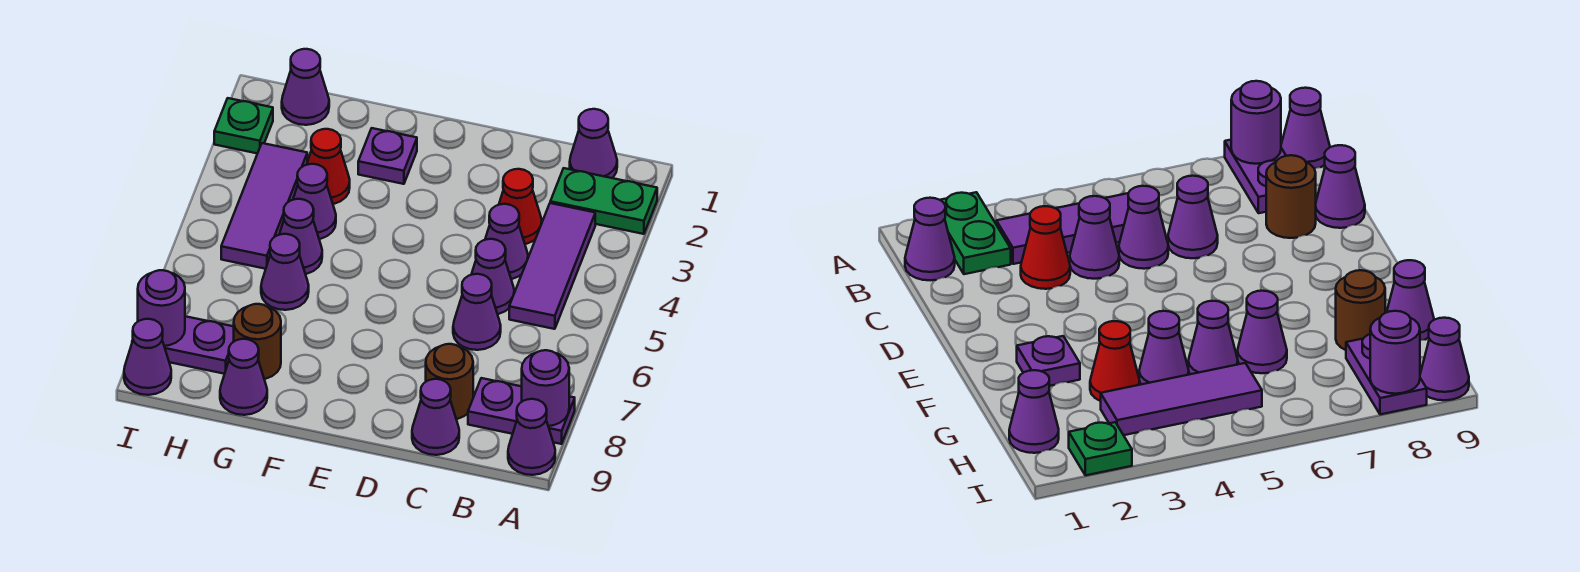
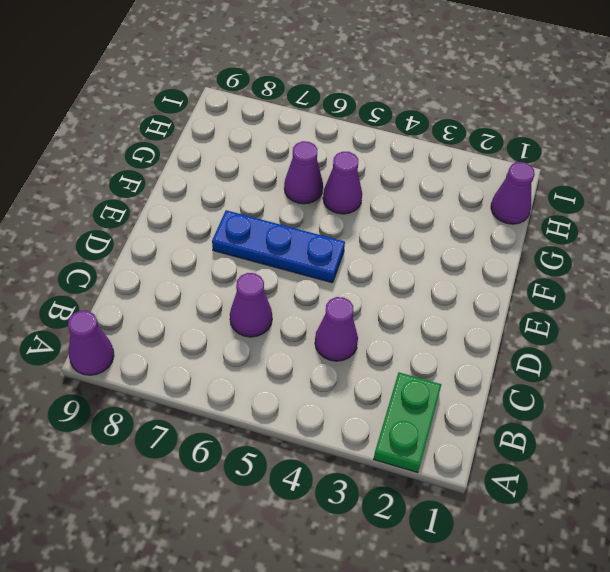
blue plate E5:E7 level 1 -> none
none -> purple plate A8:B8 level 1
none -> purple cone B1 level 1
none -> purple tile B3:B5 level 1

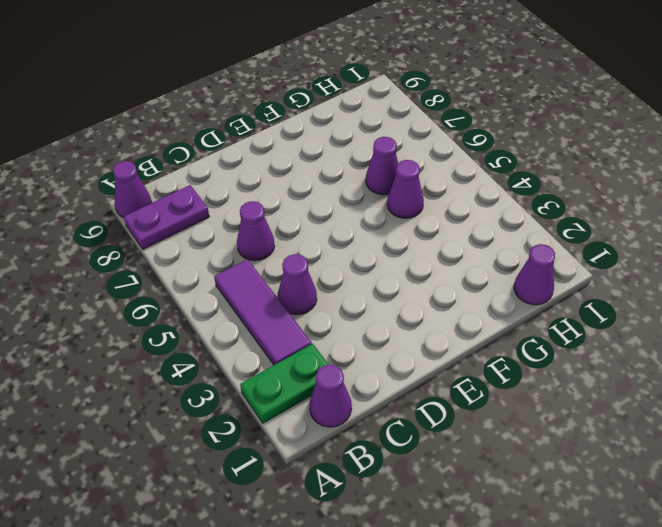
none -> red cone C3 level 1
none -> purple cone C5 level 1
none -> brown round brick C8 level 1

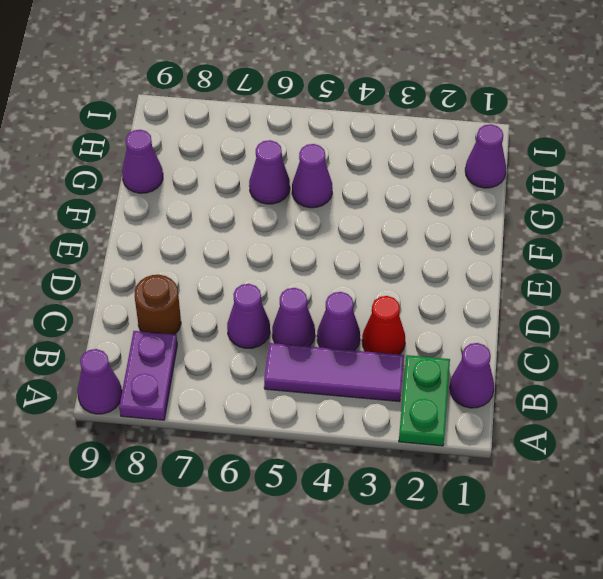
none -> purple cone C9 level 1
none -> purple plate F2 level 1
none -> red cone G3 level 1

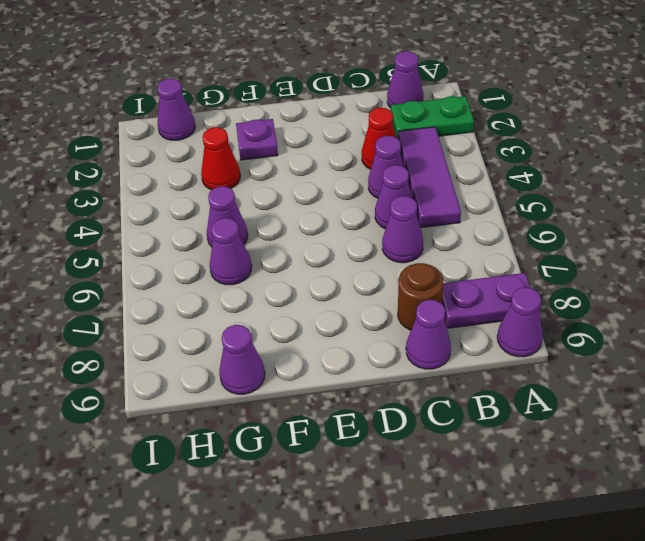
none -> purple cone G4 level 1
none -> brown round brick G8 level 1
none -> purple tile H3:H5 level 1

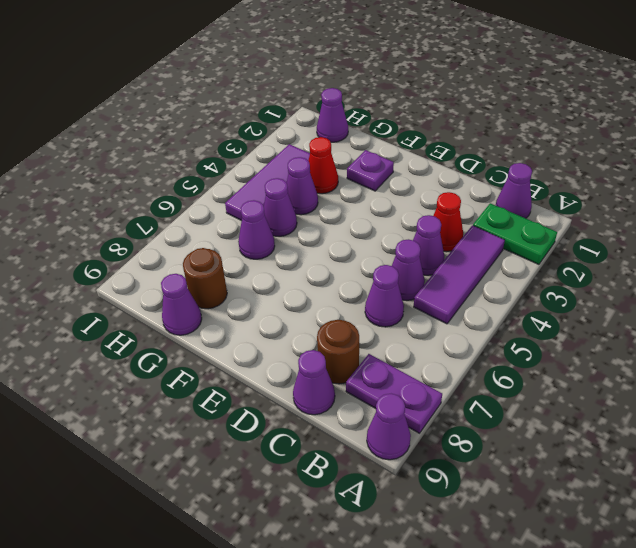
none -> purple plate H8:I8 level 1
none -> green plate I2 level 1
none -> purple cone I9 level 1

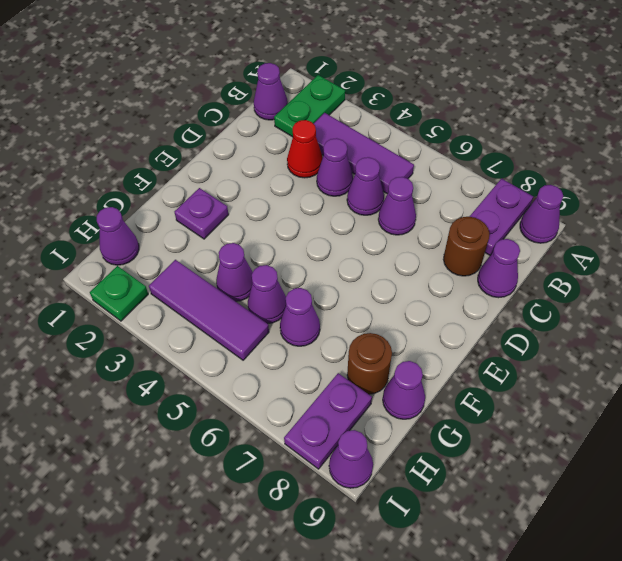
none -> red cone G3 level 1
none -> purple round brick A8 level 2
none -> purple round brick I8 level 2

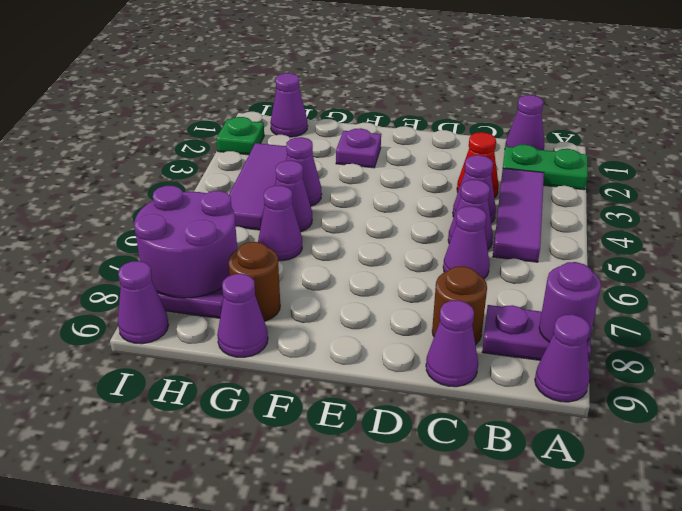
purple round brick H7:I8 level 2 -> purple round brick I8 level 2
none -> red cone G3 level 1

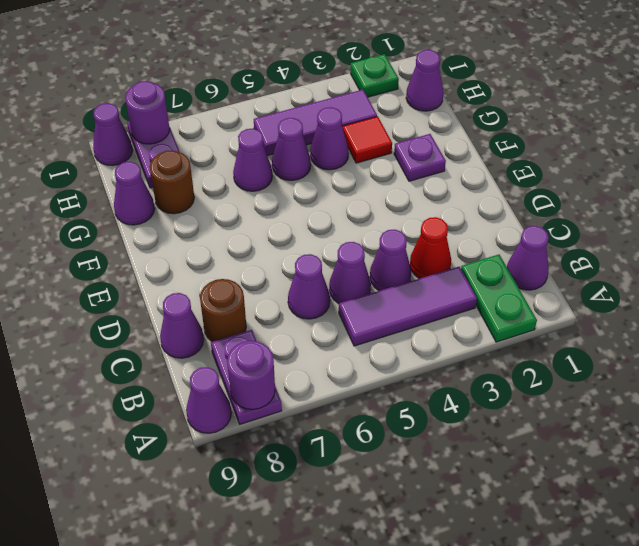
red tile G3 level 1 -> red cone G3 level 1

